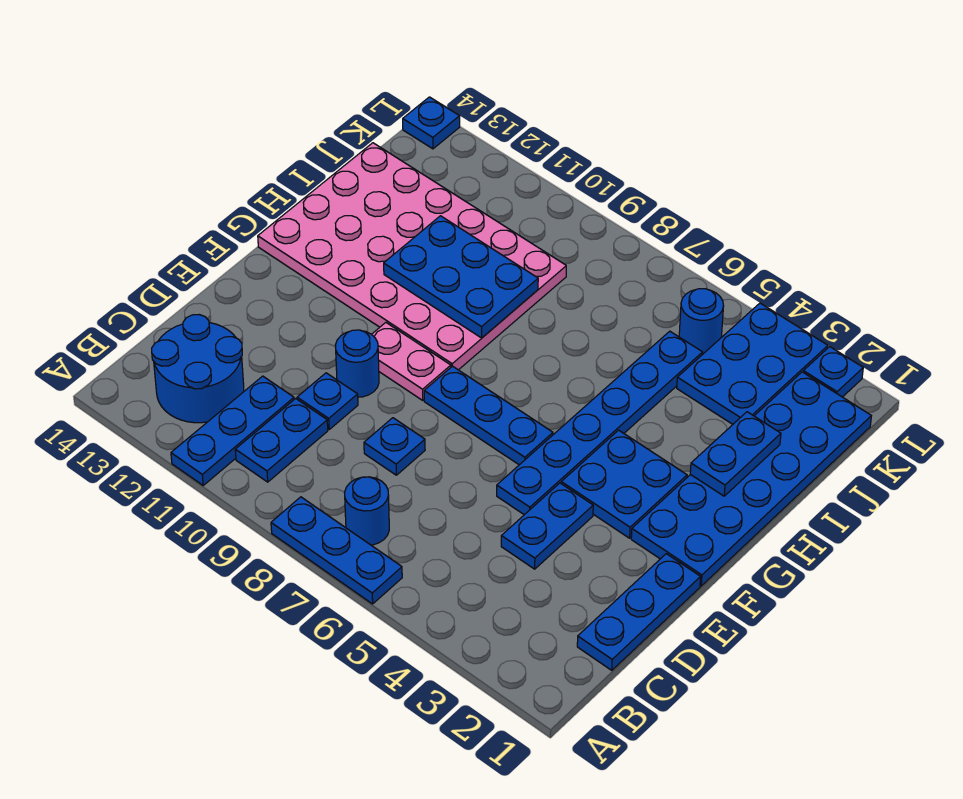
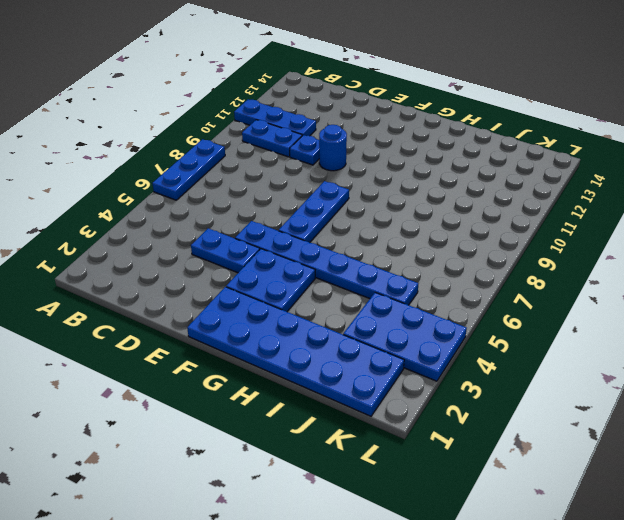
none -> blue round brick B7 level 1
none -> blue round brick B12:C13 level 1
none -> blue plate C1:E1 level 1

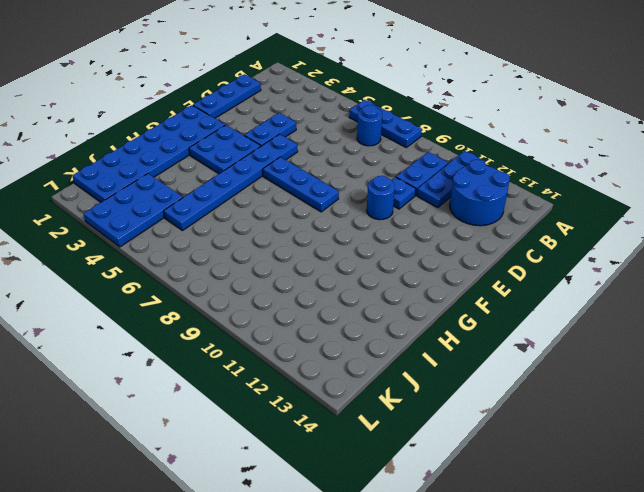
none -> blue plate D8 level 1
none -> pink plate F9:F10 level 1
none -> pink plate G9:J14 level 1

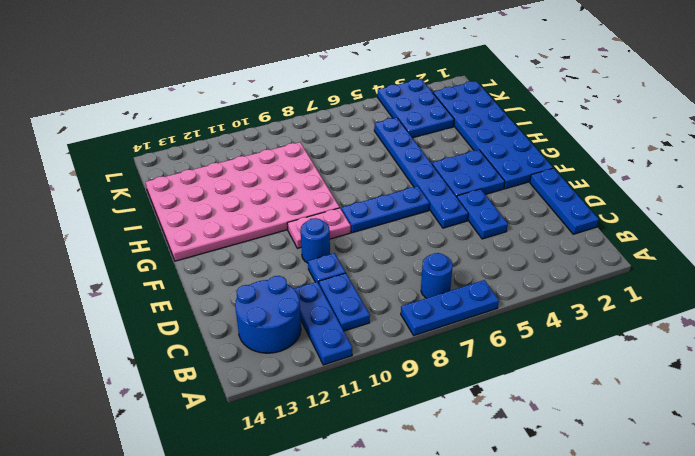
none -> blue plate D8 level 1
none -> blue round brick K5 level 1
none -> blue plate L2 level 1

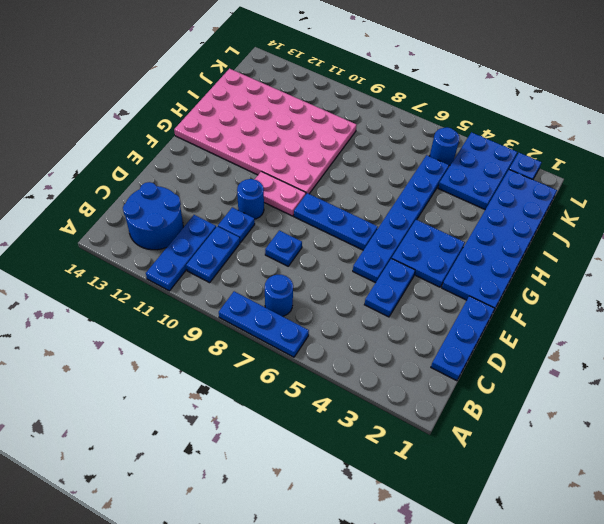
none -> blue plate L14 level 1
none -> blue plate H2:I2 level 2
none -> blue plate H9:I11 level 2

